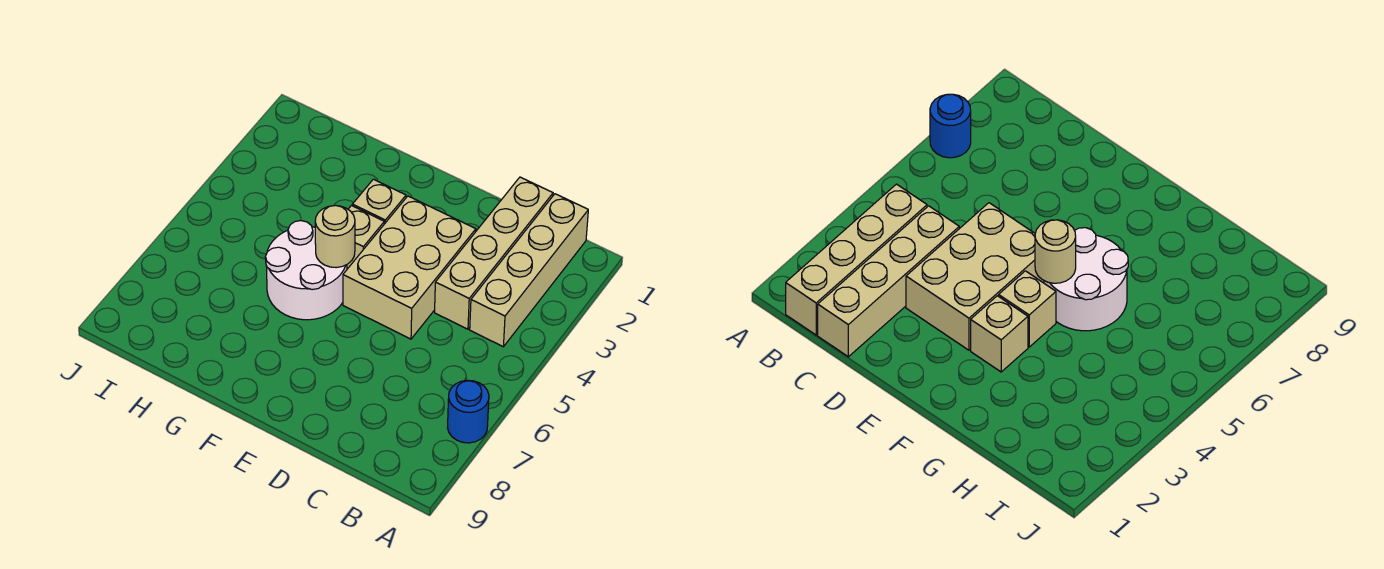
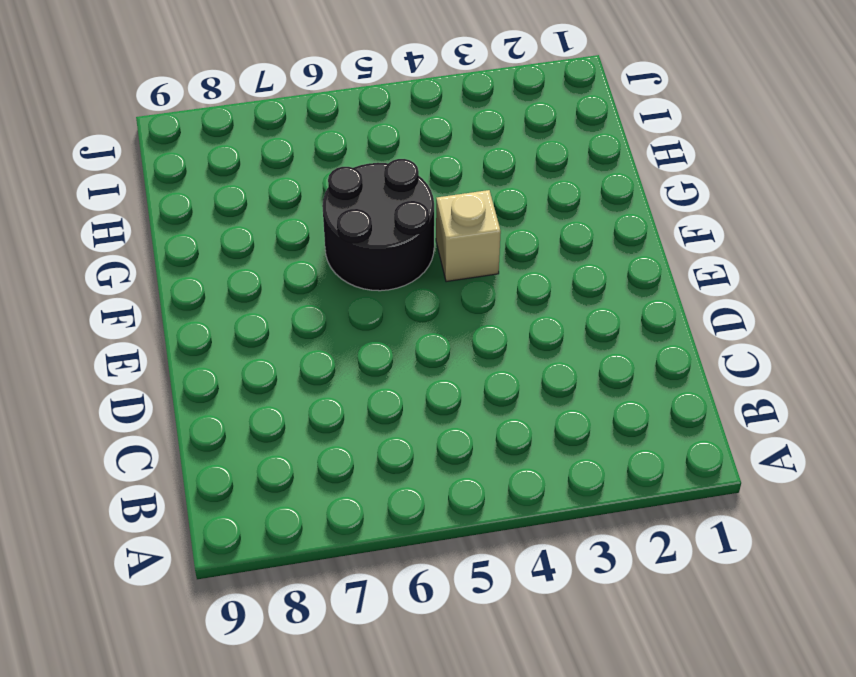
black round brick F5:G6 level 1 -> white round brick F5:G6 level 1
none -> blue round brick A7 level 1
none -> tan brick B1:B4 level 1

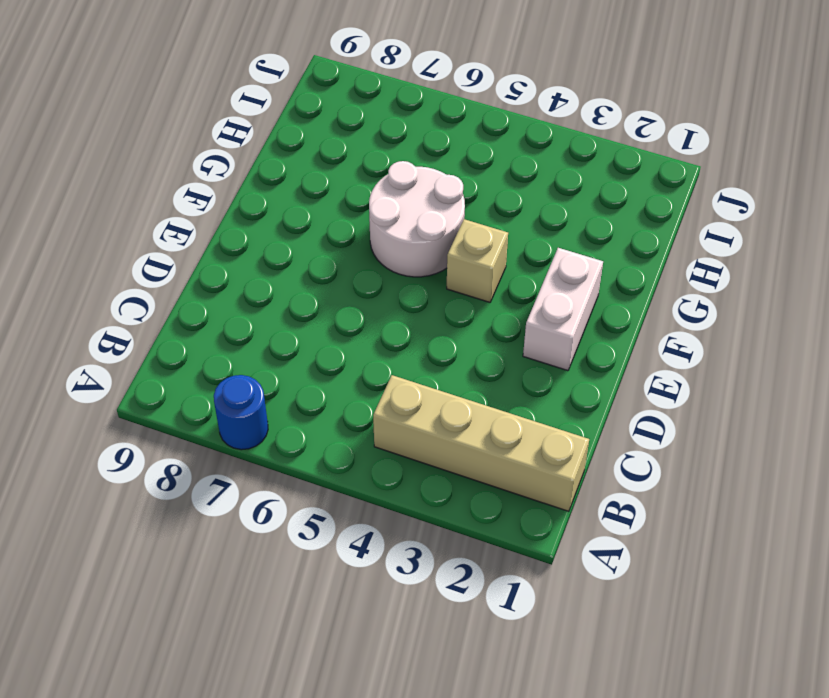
white brick E2:F2 level 1 -> none
none -> tan brick C1:C4 level 1
none -> tan brick D3:E5 level 1

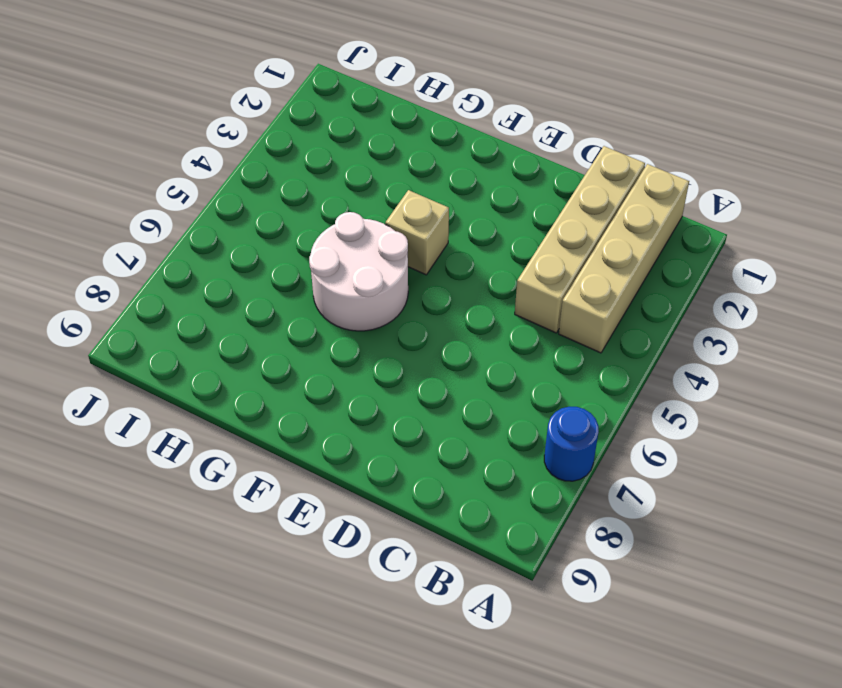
none -> tan brick D3:E5 level 1
none -> tan brick F3 level 1

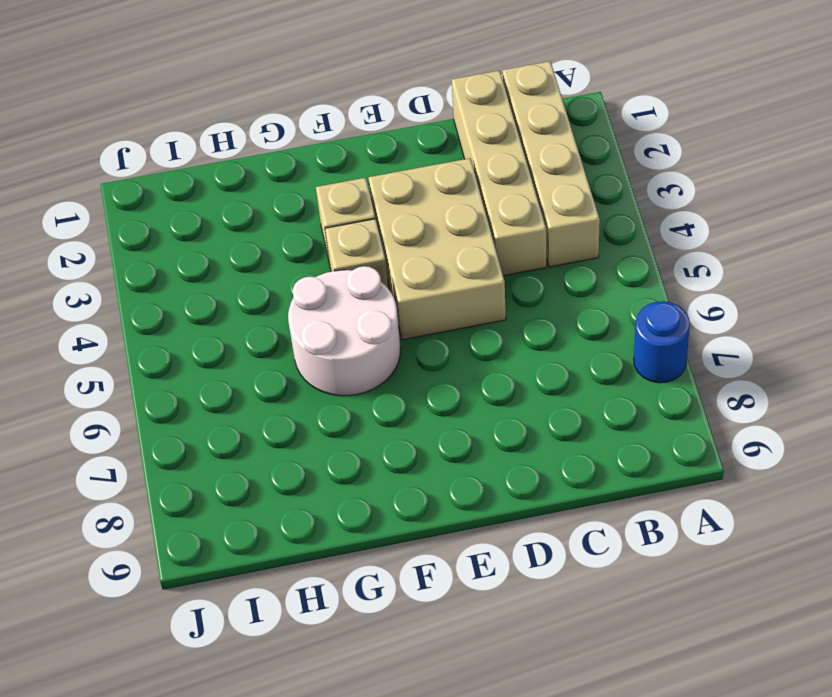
none -> tan round brick F5 level 2

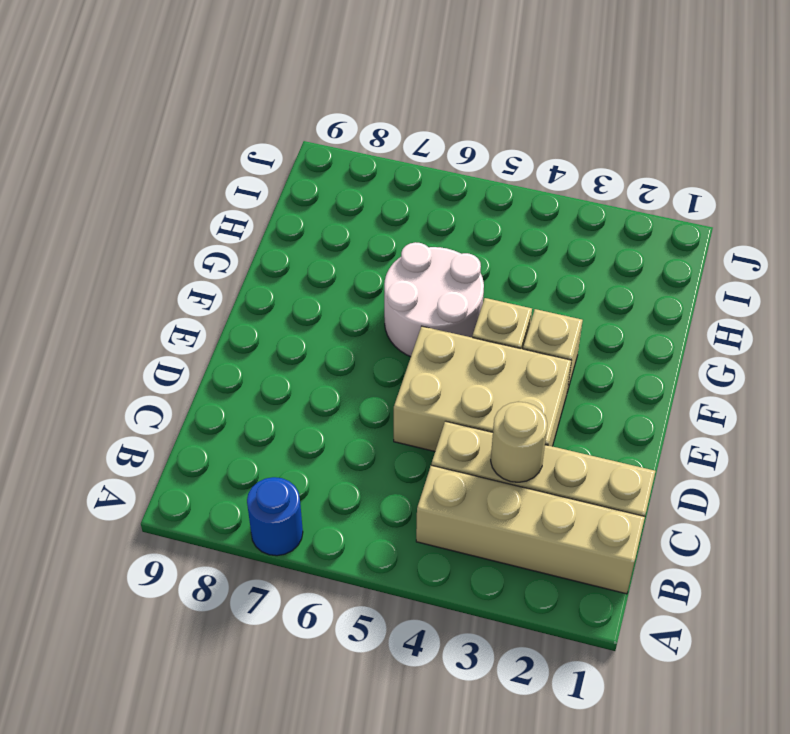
tan round brick C3 level 2 -> tan round brick F5 level 2

